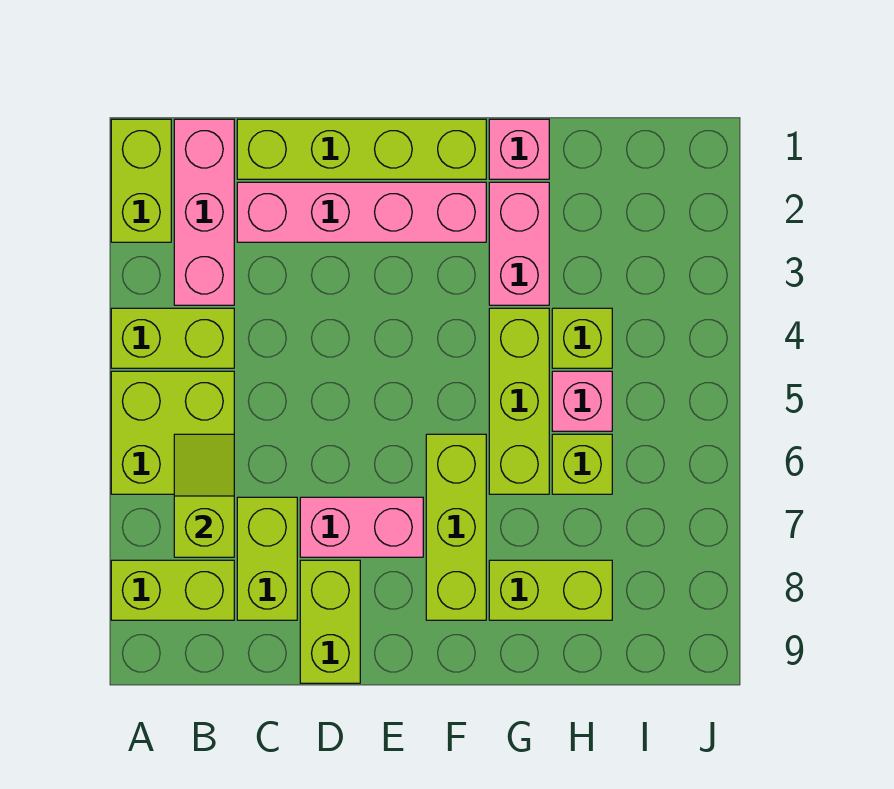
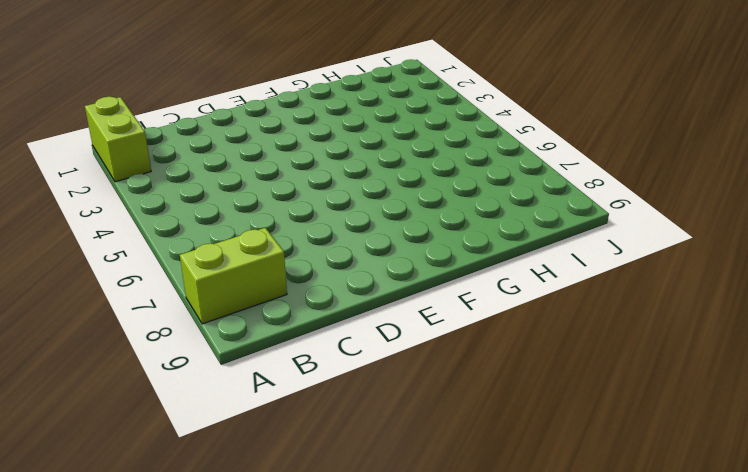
none -> lime brick A4:B4 level 1
none -> lime brick A5:B6 level 1
none -> pink brick B1:B3 level 1

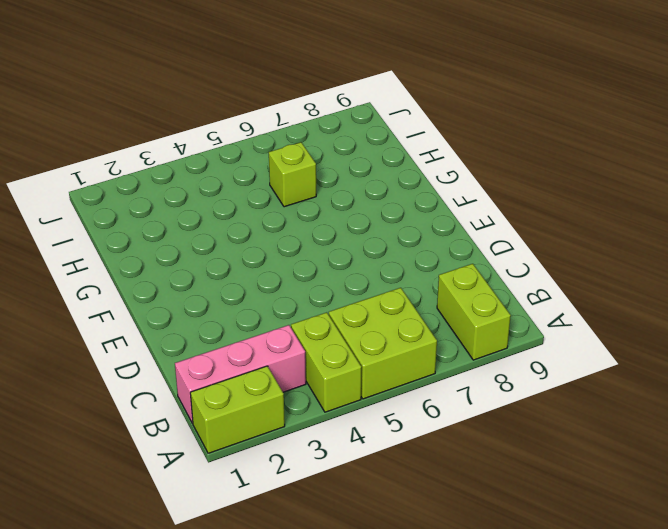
none -> lime brick C1:F1 level 1
none -> pink brick C2:F2 level 1
none -> lime brick C7:C8 level 1

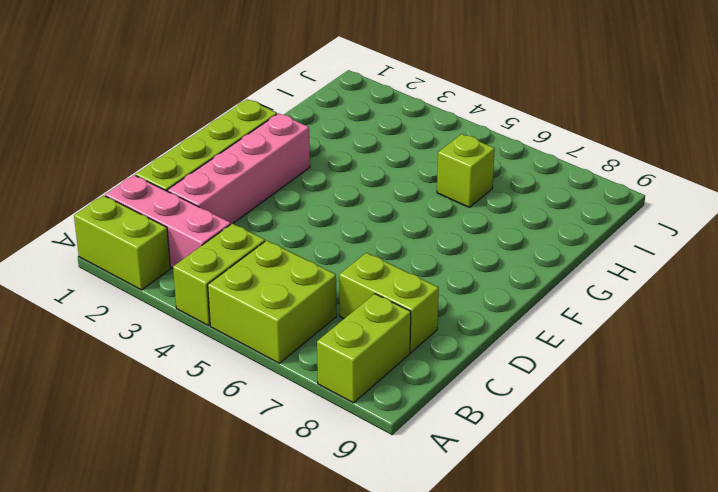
none -> pink brick D7:E7 level 1
none -> lime brick D8:D9 level 1
none -> lime brick F6:F8 level 1

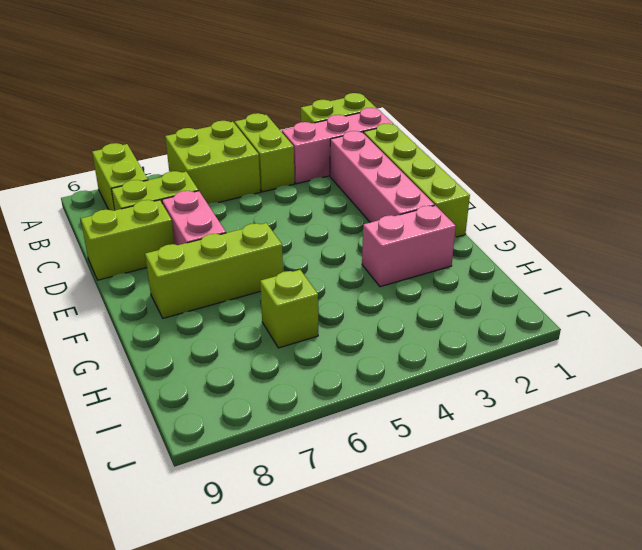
none -> pink brick G1 level 1
none -> lime brick G4:G6 level 1
none -> lime brick G8:H8 level 1

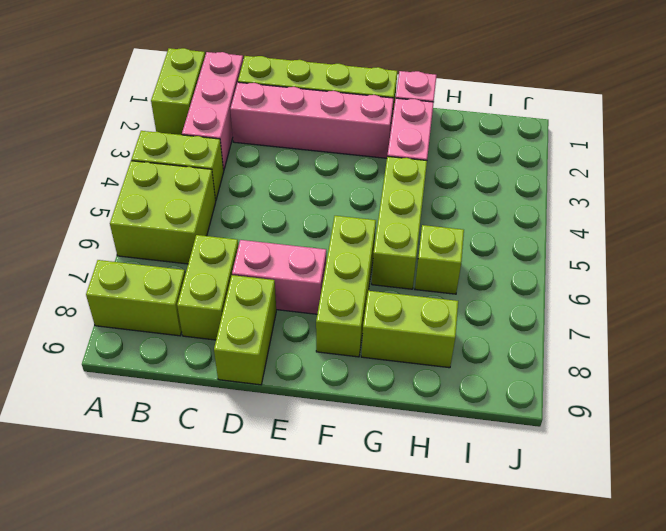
none -> lime brick H4 level 1
none -> pink brick H5 level 1
none -> lime slope B6:B7 level 2 top 7

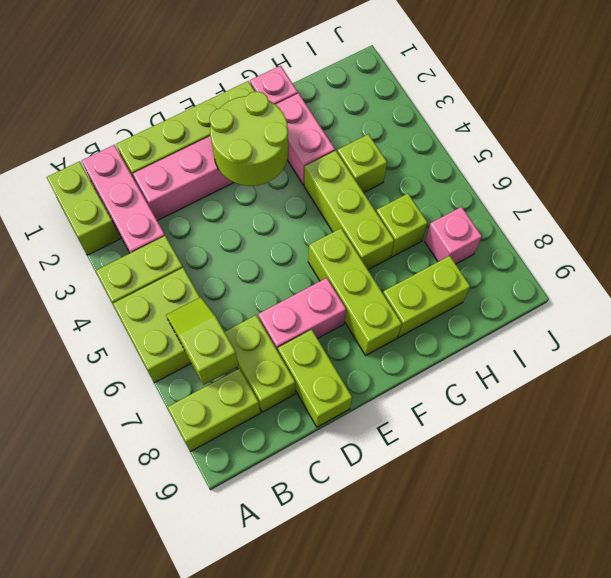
lime round brick E2:F3 level 2 -> none
pink brick I7 level 1 -> pink brick H5 level 1

